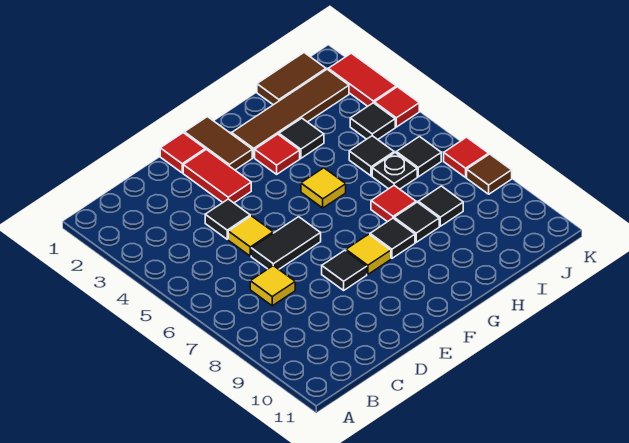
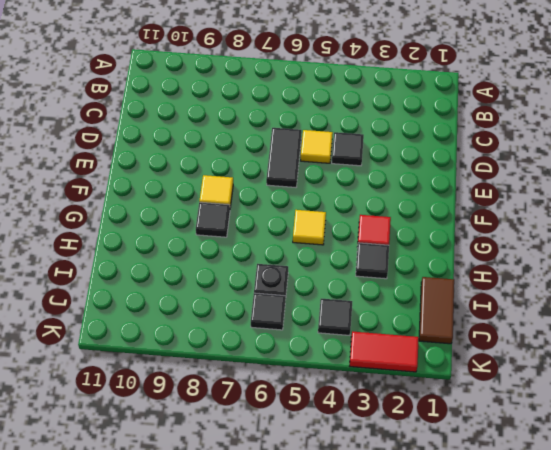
none -> yellow tile C7 level 1
none -> red tile E1 level 1
none -> red tile E2:E3 level 1

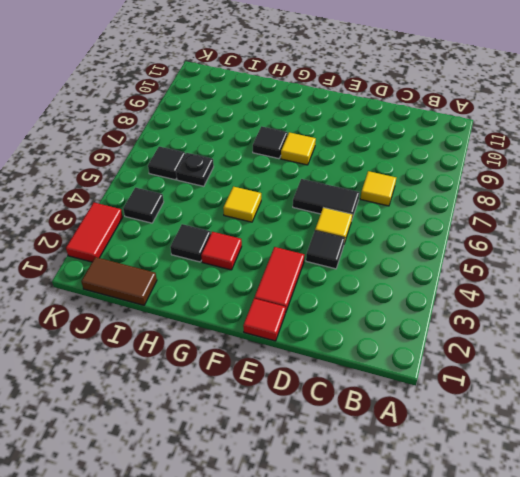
none -> black tile E8 level 1
none -> brown tile F1:F2 level 1
none -> brown tile G2:J2 level 1

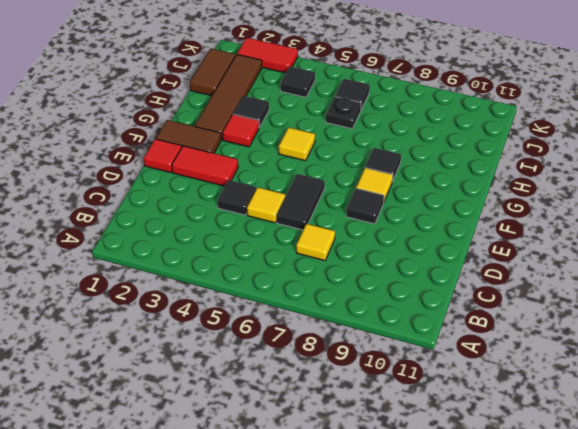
none -> red tile H7 level 1
none -> black tile H8 level 1
none -> black tile I5 level 1

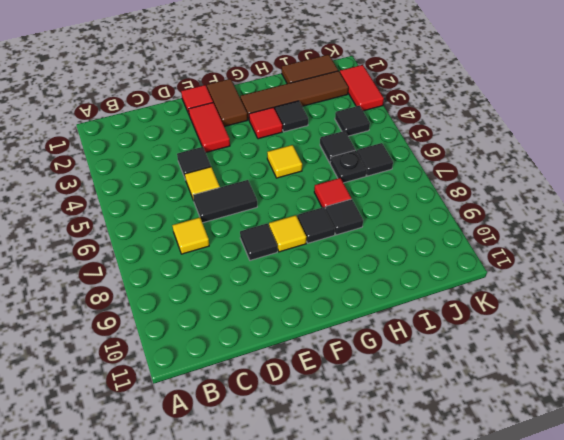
none -> black tile I8 level 1
none -> red tile K4 level 1
none -> red tile K7 level 1

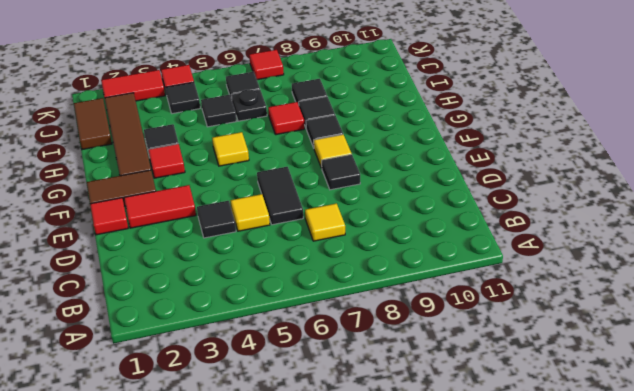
none -> brown tile K8 level 1

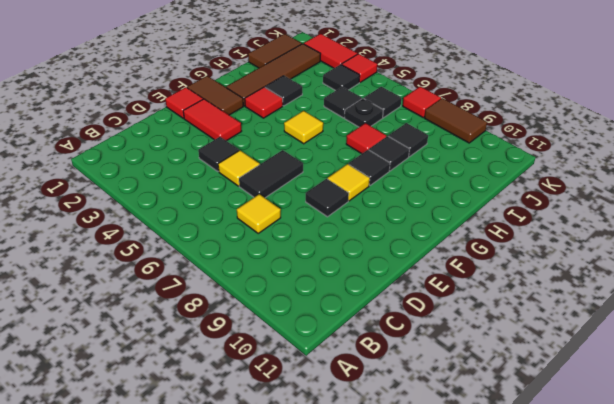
brown tile K8:K9 level 1 -> brown tile K8 level 1

